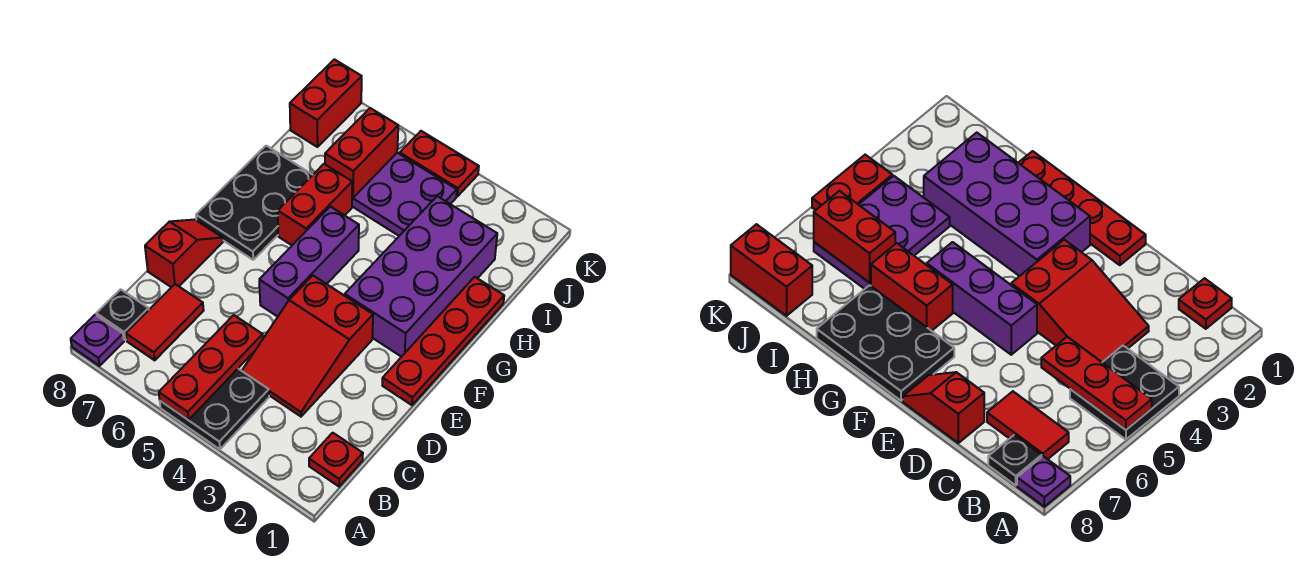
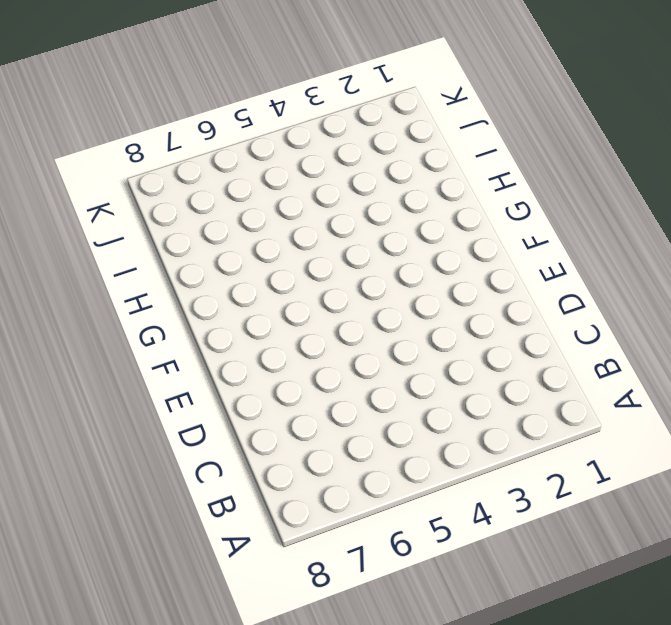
none -> black plate A4:B5 level 1
none -> purple plate A8 level 1
none -> red plate B1 level 1

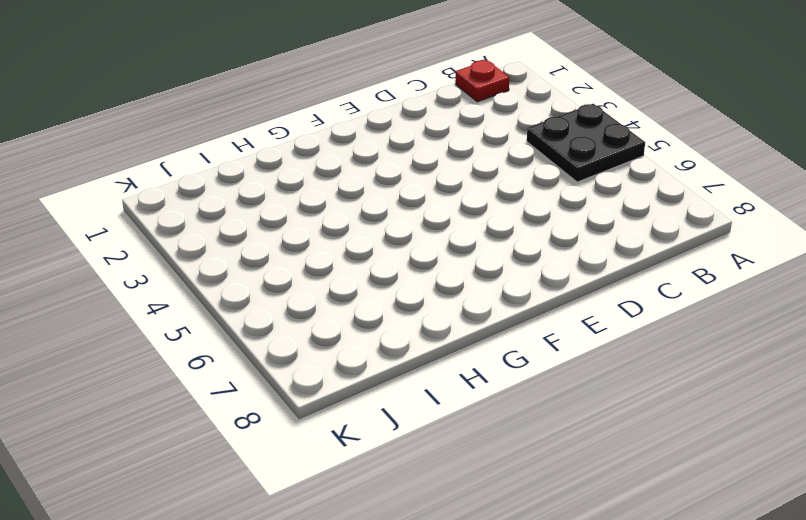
none -> purple plate A8 level 1
none -> red tile B7:C7 level 1
none -> black plate B8 level 1

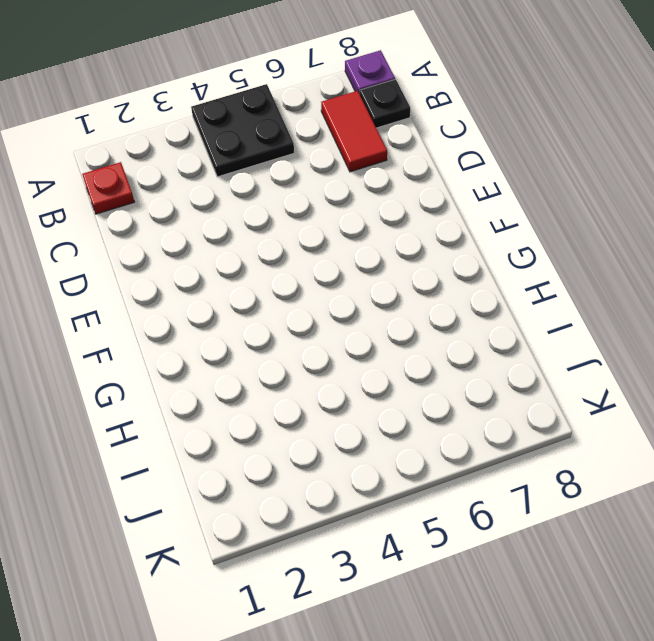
none -> red slope C3:E4 level 1 top E
none -> red slope D8:E8 level 1 top D
none -> red plate E1:H1 level 1

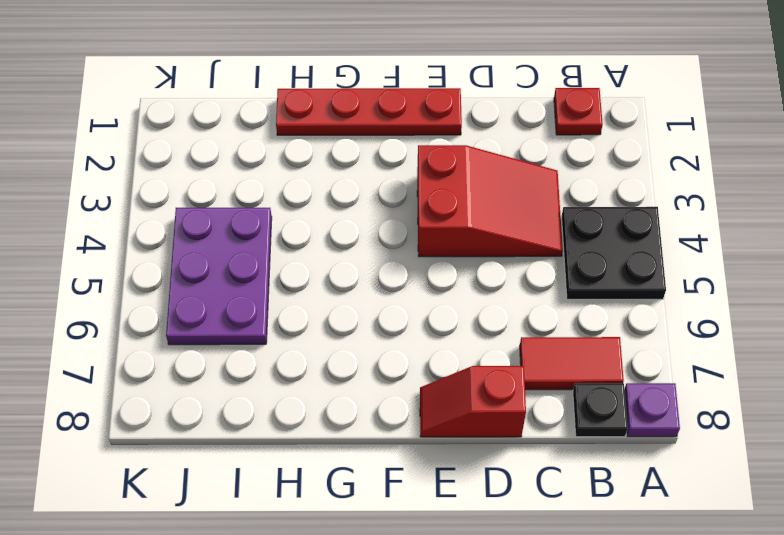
none -> purple brick E5:G5 level 1
none -> purple brick F2:I3 level 1
none -> black plate F7:H8 level 1

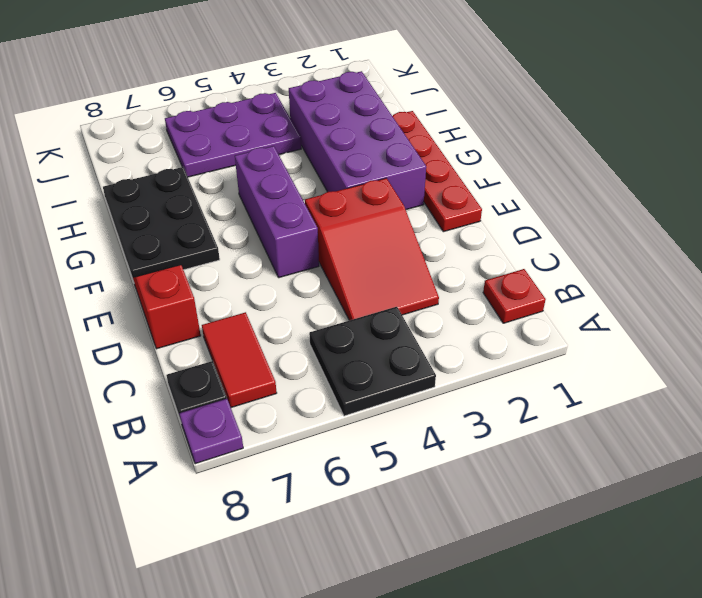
none -> red brick G6:H6 level 1
none -> red brick J8:K8 level 1
none -> red plate K4:K5 level 1

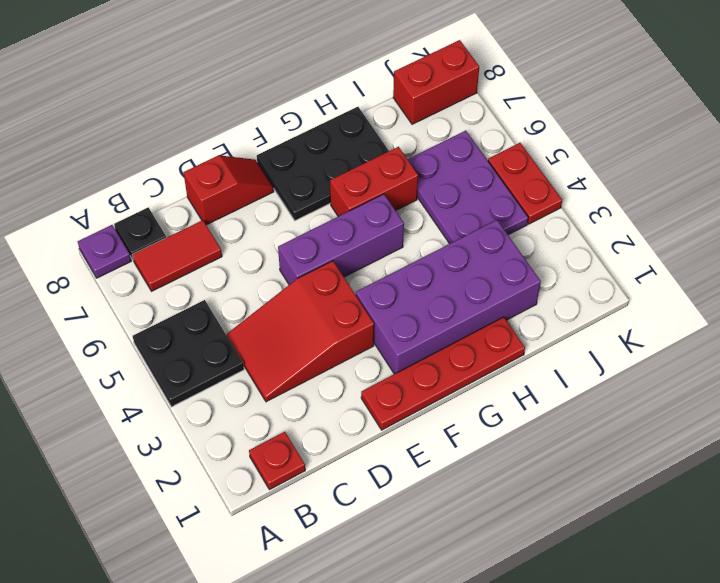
none -> red plate A5:C5 level 2
none -> red brick I6:J6 level 2

